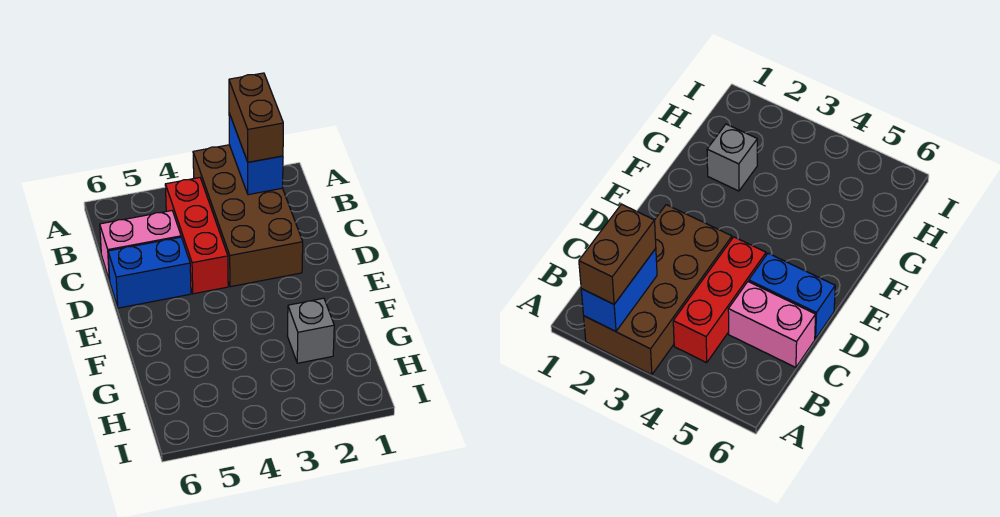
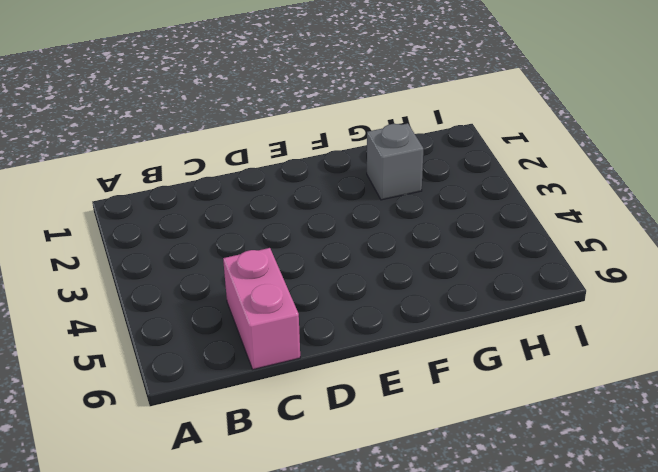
none -> brown brick A2:D3 level 1
none -> red brick B4:D4 level 1

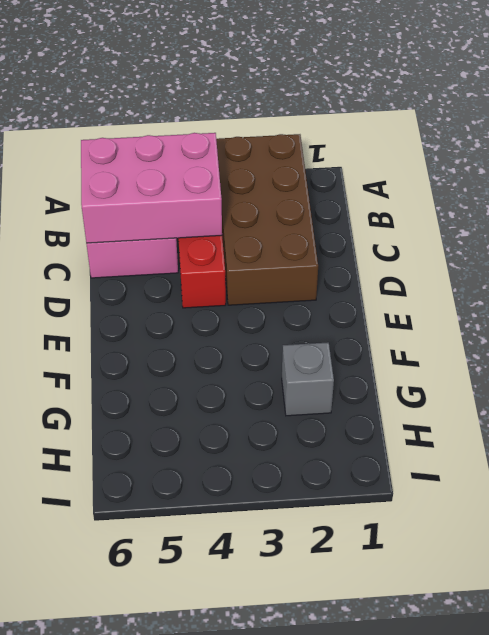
pink brick B4:C6 level 2 -> none
none -> blue brick D5:D6 level 1
none -> blue brick A2:B2 level 2

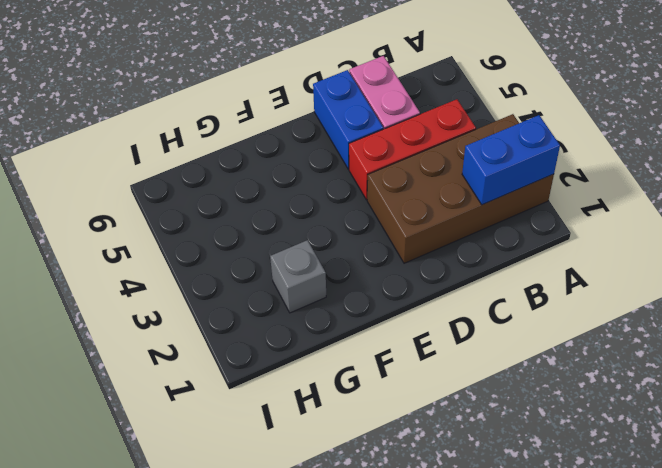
none -> brown brick A2:B2 level 3

